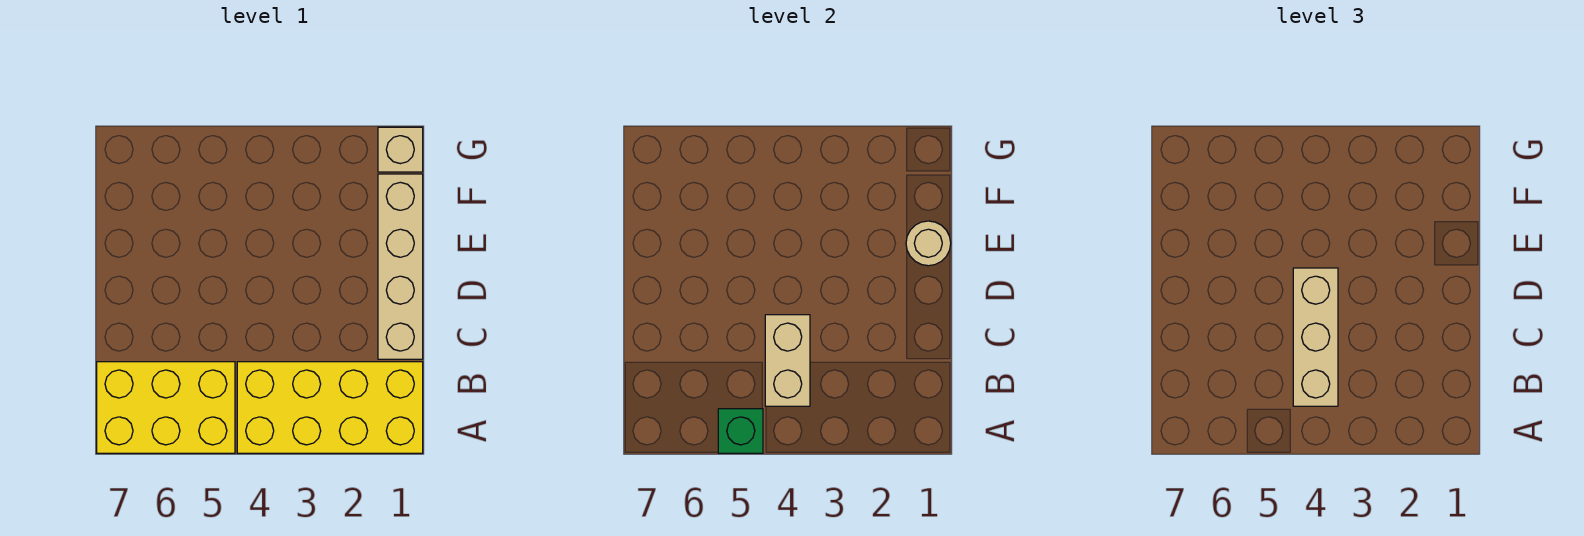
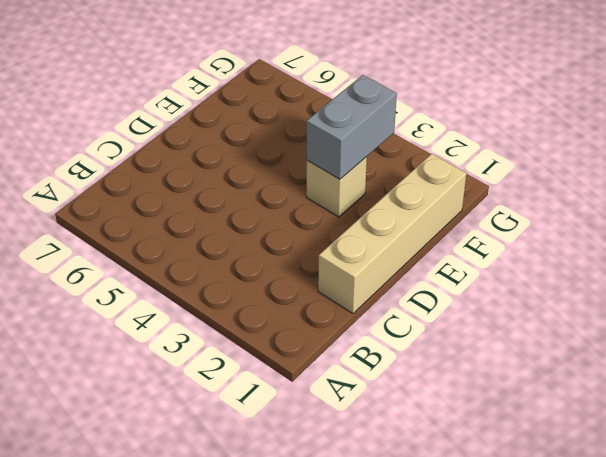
tan brick E3 level 1 -> tan brick G1 level 1
grey brick E3:F3 level 2 -> none
none -> yellow brick A1:B4 level 1
none -> yellow brick A5:B7 level 1

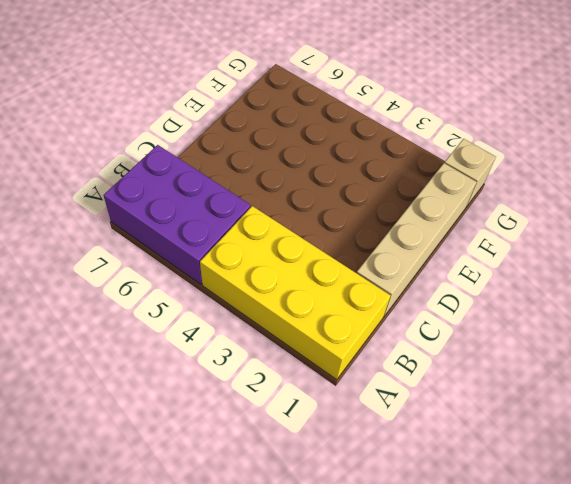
purple brick A5:B7 level 1 -> yellow brick A5:B7 level 1
none -> green brick A5 level 2
none -> tan brick B4:C4 level 2

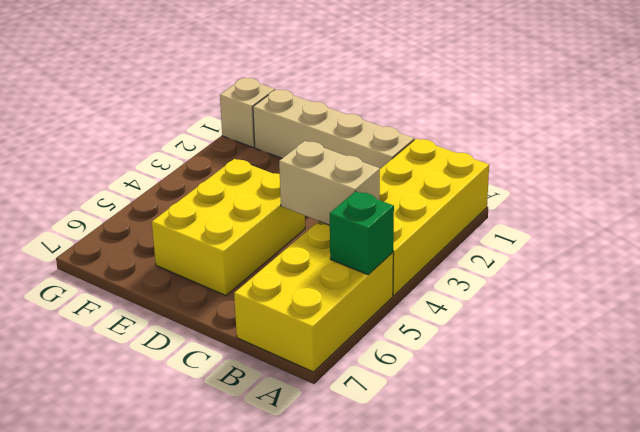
yellow brick D4:E6 level 1 -> none
none -> tan round brick E1 level 2
none -> tan brick B4:D4 level 3

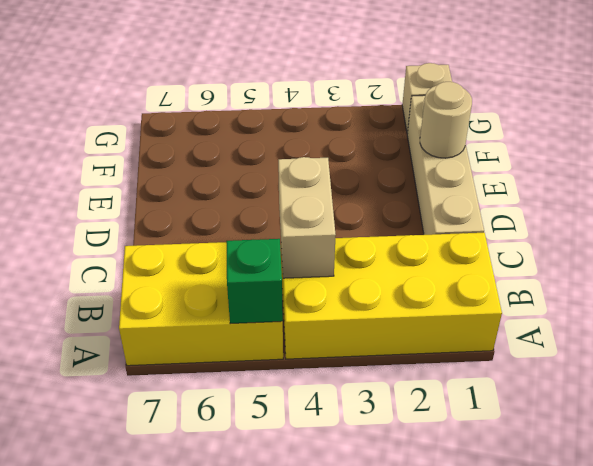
none -> tan brick B4:D4 level 3

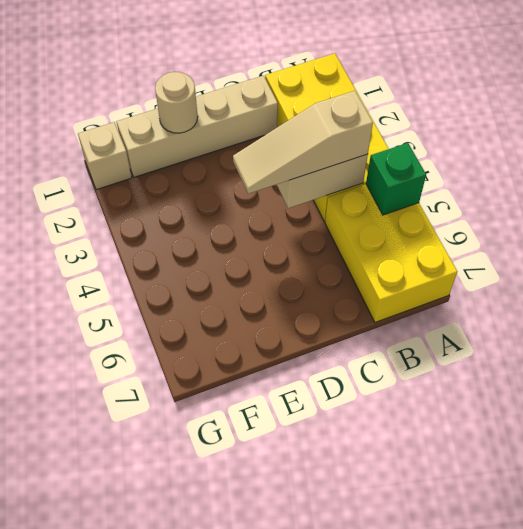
tan slope B4:D4 level 3 top B -> tan brick B4:D4 level 3

